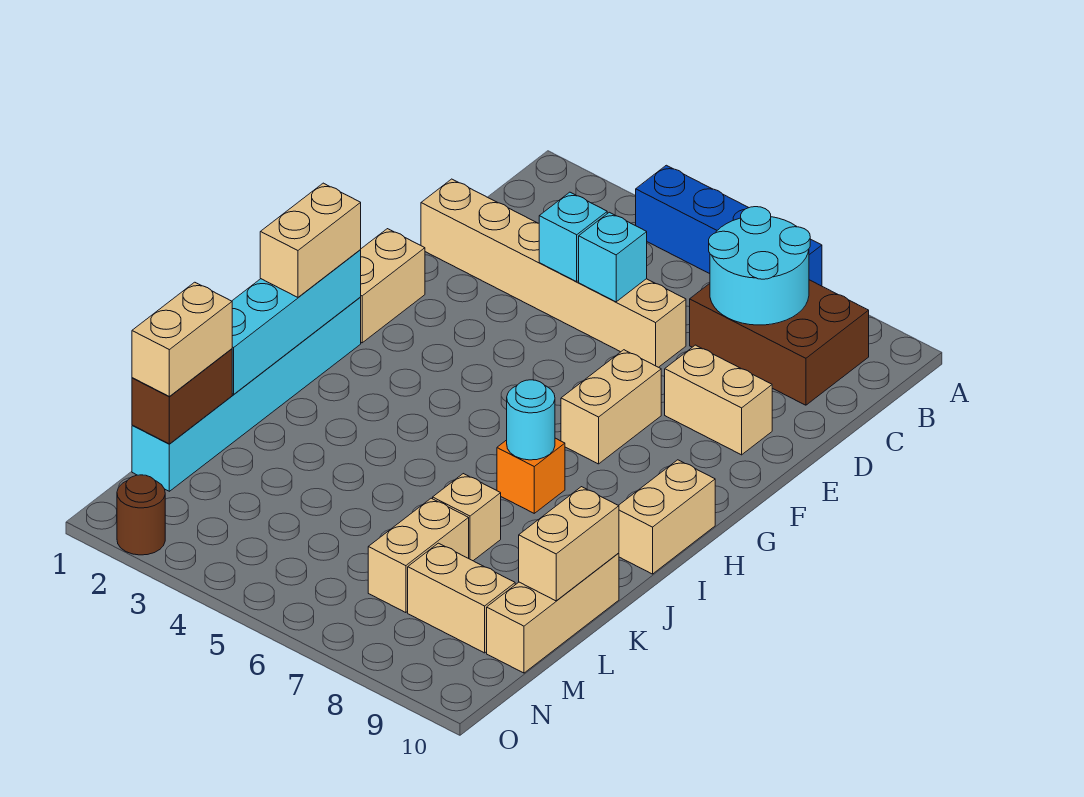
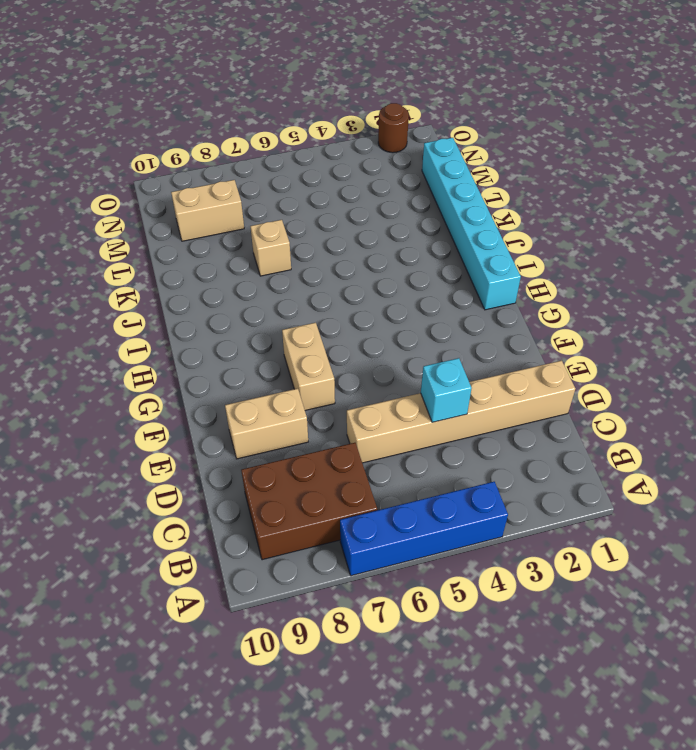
none -> tan brick F1:G1 level 1
none -> tan brick H10:I10 level 1
none -> orange brick I7 level 1

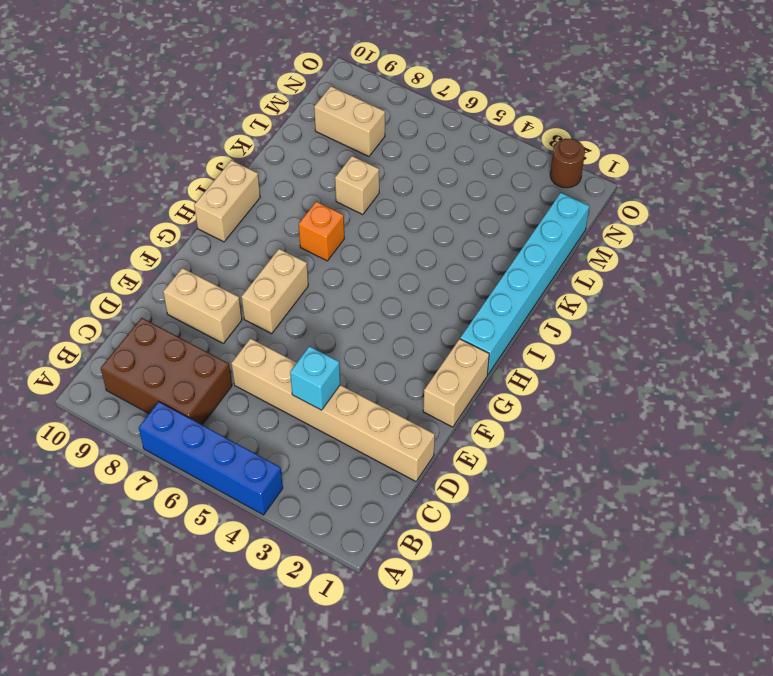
none -> tan brick K10:M10 level 1
none -> tan brick L7:M7 level 1
none -> cyan round brick B7:C8 level 2

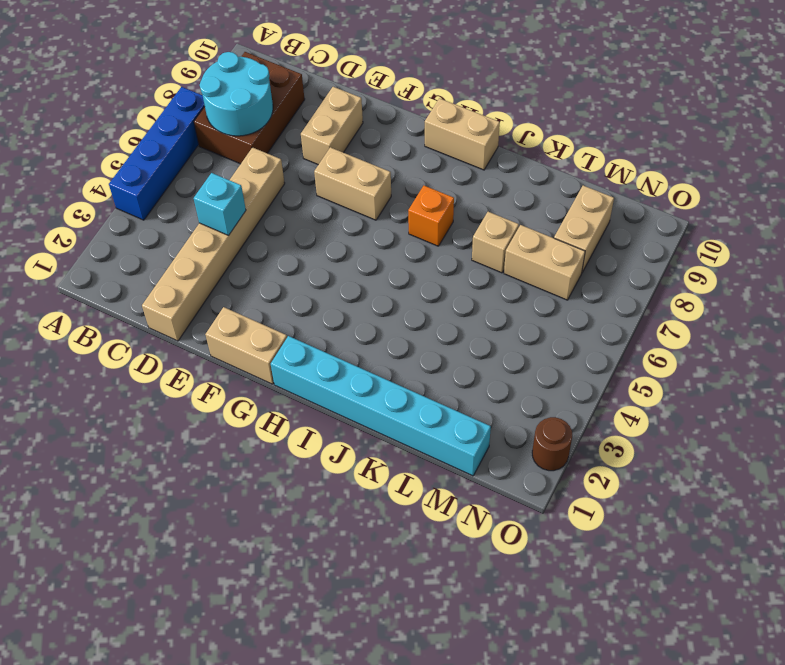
none -> tan brick K10:M10 level 1
none -> cyan brick D5 level 2
none -> cyan brick H1:K1 level 2

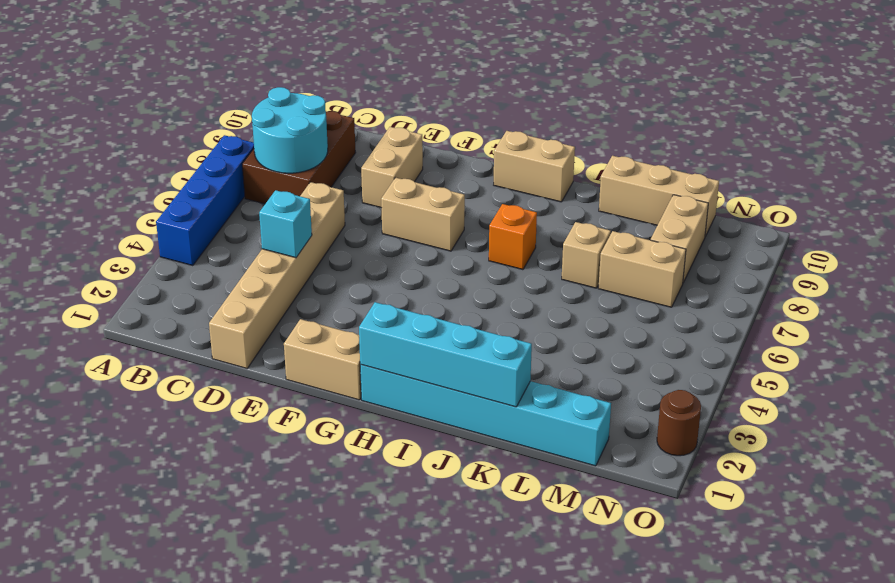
none -> cyan brick D5 level 2
none -> cyan round brick I7 level 2
none -> tan brick K10:L10 level 2

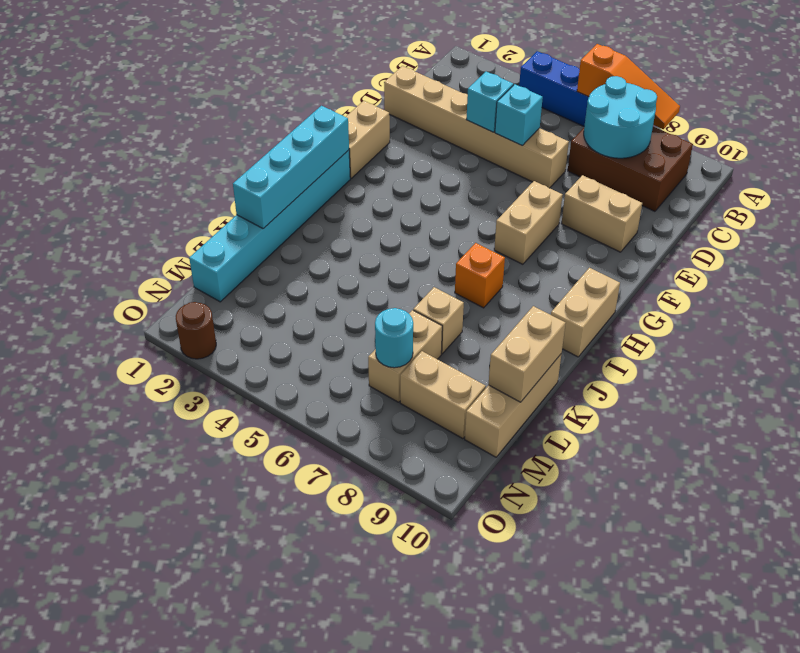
orange slope A6:A8 level 2 top 6 -> none
cyan round brick M7 level 2 -> cyan round brick I7 level 2
none -> brown brick L1:M1 level 2
none -> tan brick H1:I1 level 3
none -> tan brick L1:M1 level 3

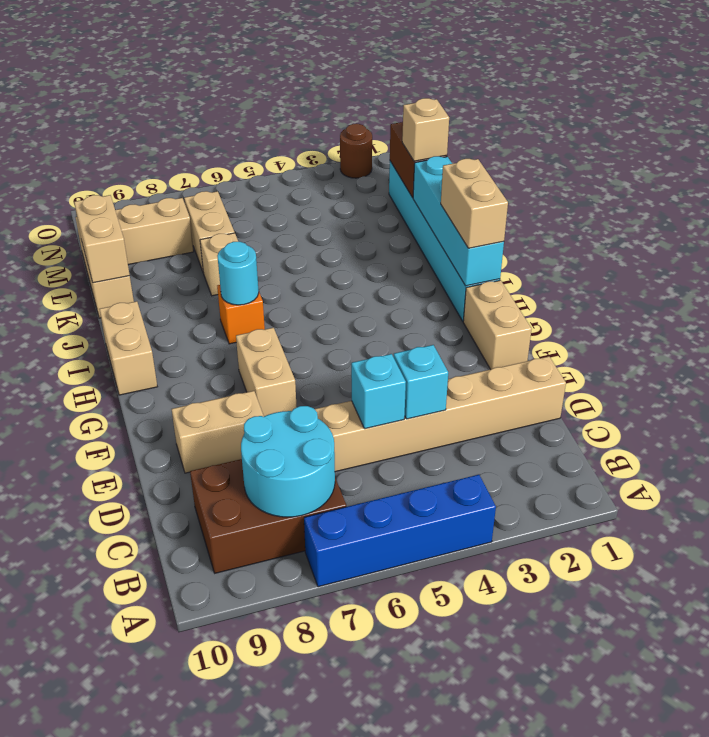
tan brick L1 level 3 -> tan brick L1:M1 level 3

